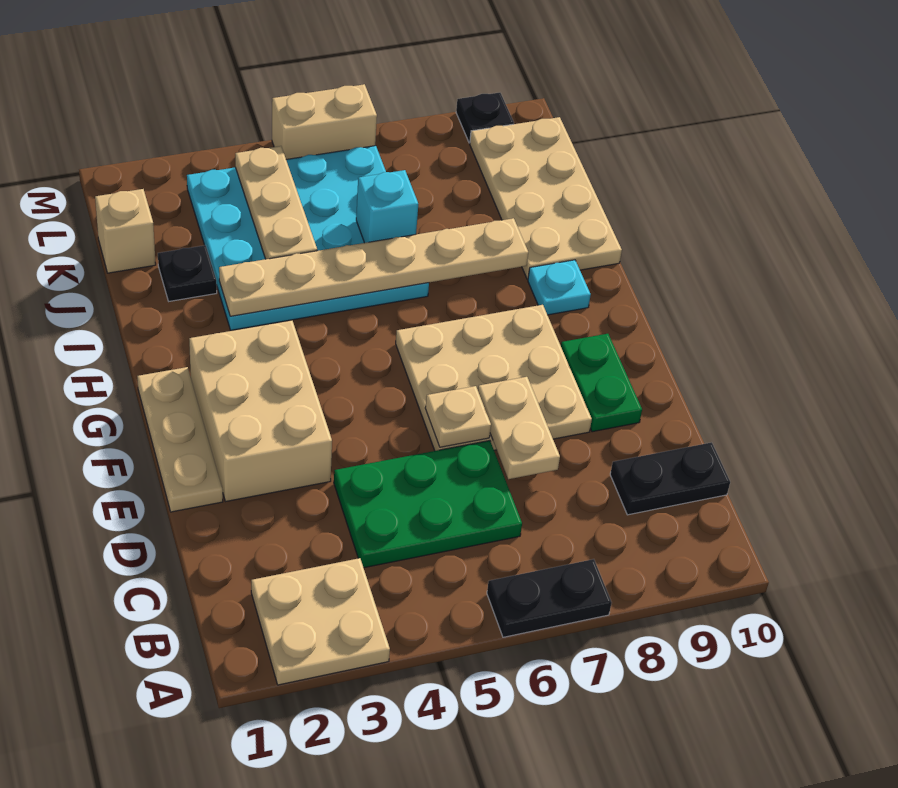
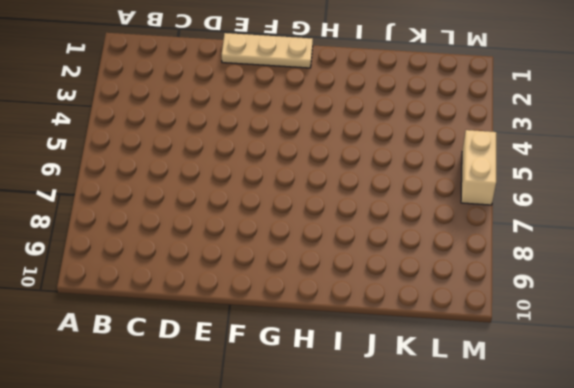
none -> tan plate A2:B3 level 1
none -> black plate A6:A7 level 1
none -> green plate C4:D6 level 1

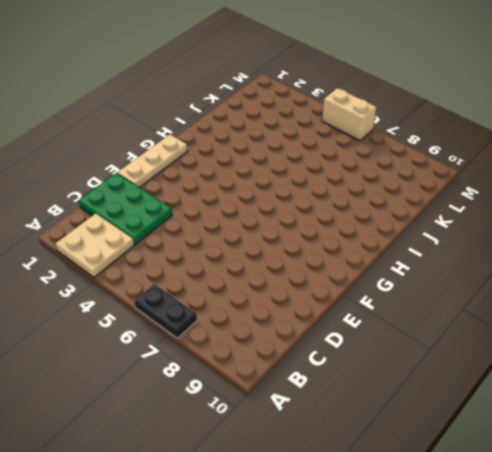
green plate C1:D3 level 1 -> green plate C4:D6 level 1
none -> black plate C9:C10 level 1
none -> tan brick E2:G3 level 1
none -> tan plate E6:G8 level 1

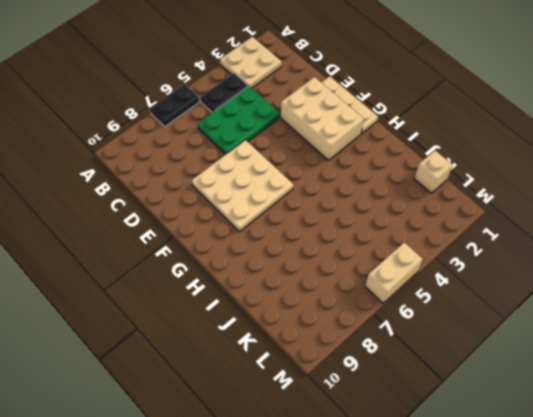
black plate B4:B5 level 1 -> black plate C9:C10 level 1
none -> green plate E9:F9 level 1
none -> cyan plate H9 level 1
none -> cyan plate I3:L6 level 1

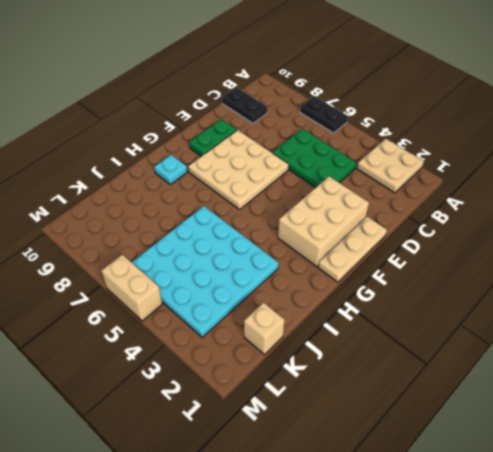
none -> tan plate I9:L10 level 1
none -> black plate J2 level 1
none -> black plate M9 level 1

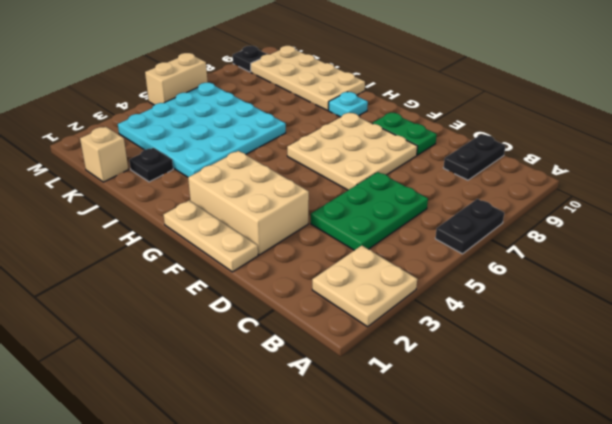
none -> tan plate D7:E7 level 2
none -> tan plate E6 level 2
none -> tan plate I3:I8 level 2

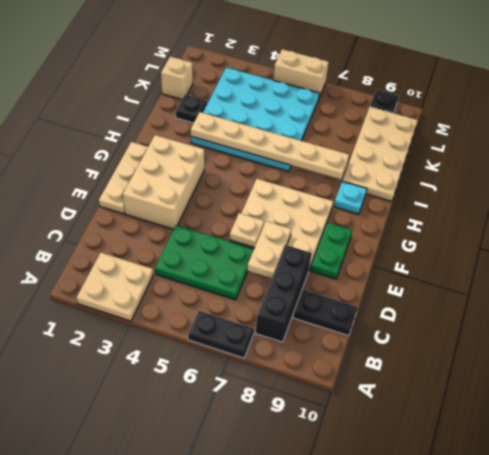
black brick B8:D8 level 1 -> none
none -> tan plate J4:L4 level 2
none -> cyan brick J6 level 2

